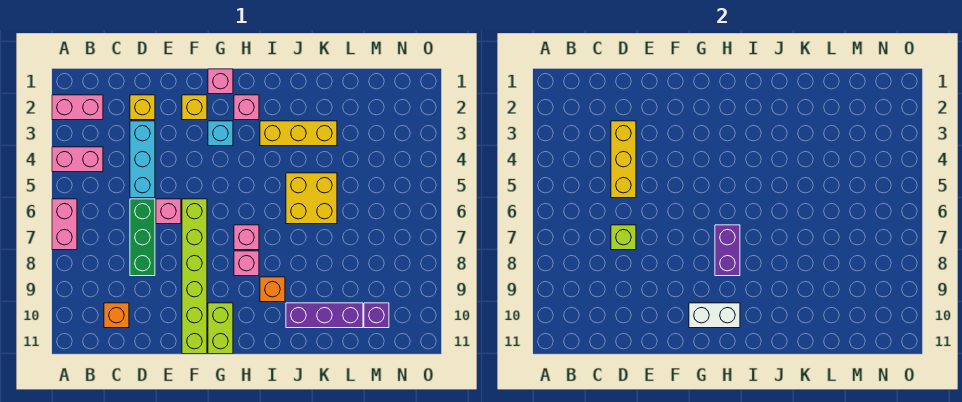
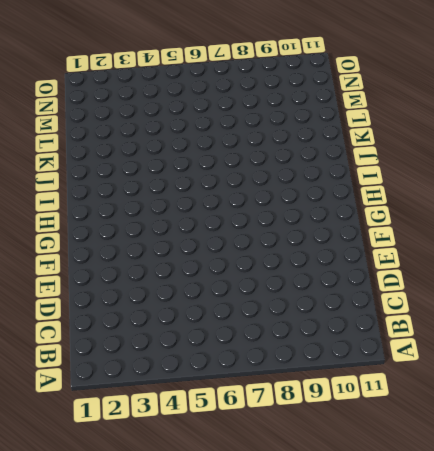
none -> pink brick A2:B2 level 1
none -> pink brick A4:B4 level 1
none -> pink brick A6:A7 level 1

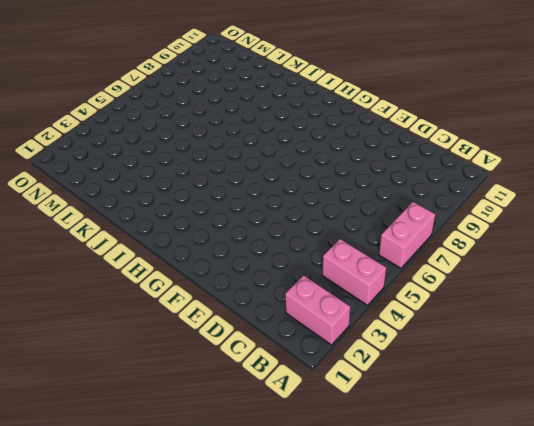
none -> orange brick C10 level 1
none -> yellow brick D2 level 1
none -> cyan brick D3:D5 level 1

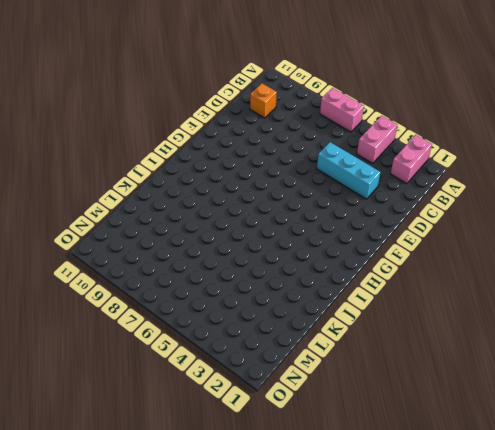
none -> yellow brick D2 level 1
none -> green brick D6:D8 level 1
none -> pink brick E6 level 1

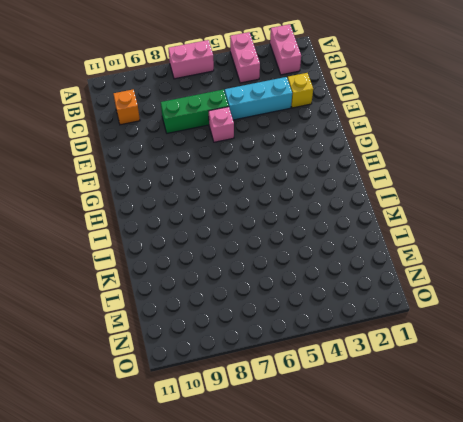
none -> yellow brick F2 level 1
none -> lime brick F6:F11 level 1
none -> pink brick G1 level 1

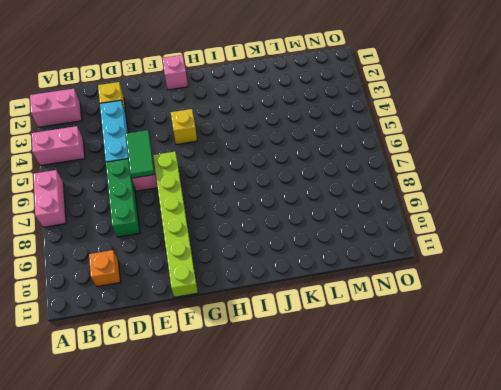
green tile E5:E6 level 2 -> none
yellow brick G4 level 1 -> yellow brick F2 level 1
none -> cyan brick G3 level 1
none -> lime brick G10:G11 level 1
none -> pink brick H2 level 1

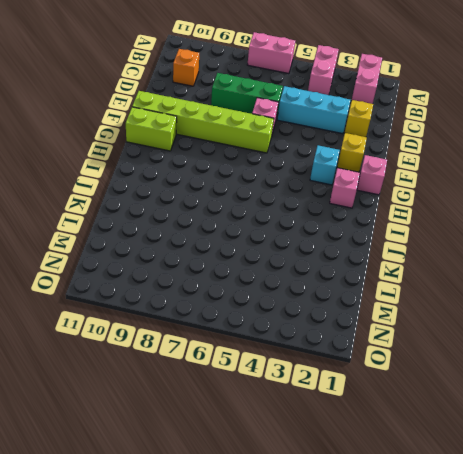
none -> pink brick H7 level 1
none -> pink brick H8 level 1
none -> yellow brick I3:K3 level 1

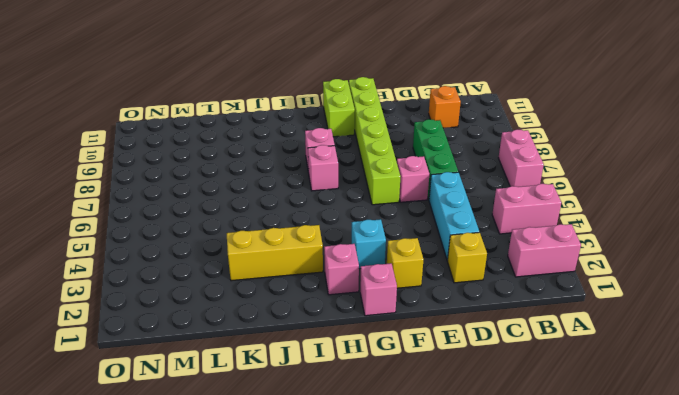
none -> orange brick I9 level 1
none -> yellow brick J5:K6 level 1
none -> purple brick J10:L10 level 1

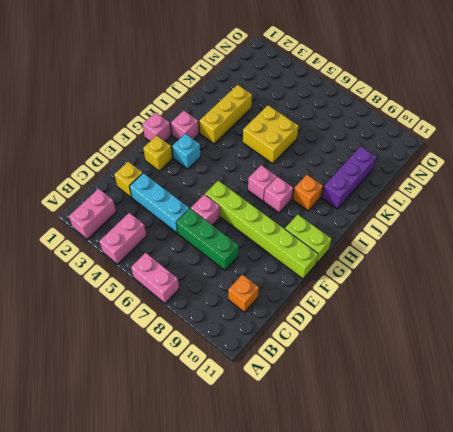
none -> purple brick M10 level 1
none -> yellow brick D3:D5 level 2
none -> lime brick D7 level 2

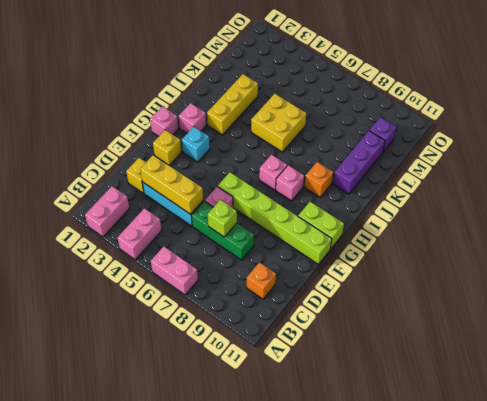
none -> white brick G10:H10 level 2
none -> purple brick H7:H8 level 2

